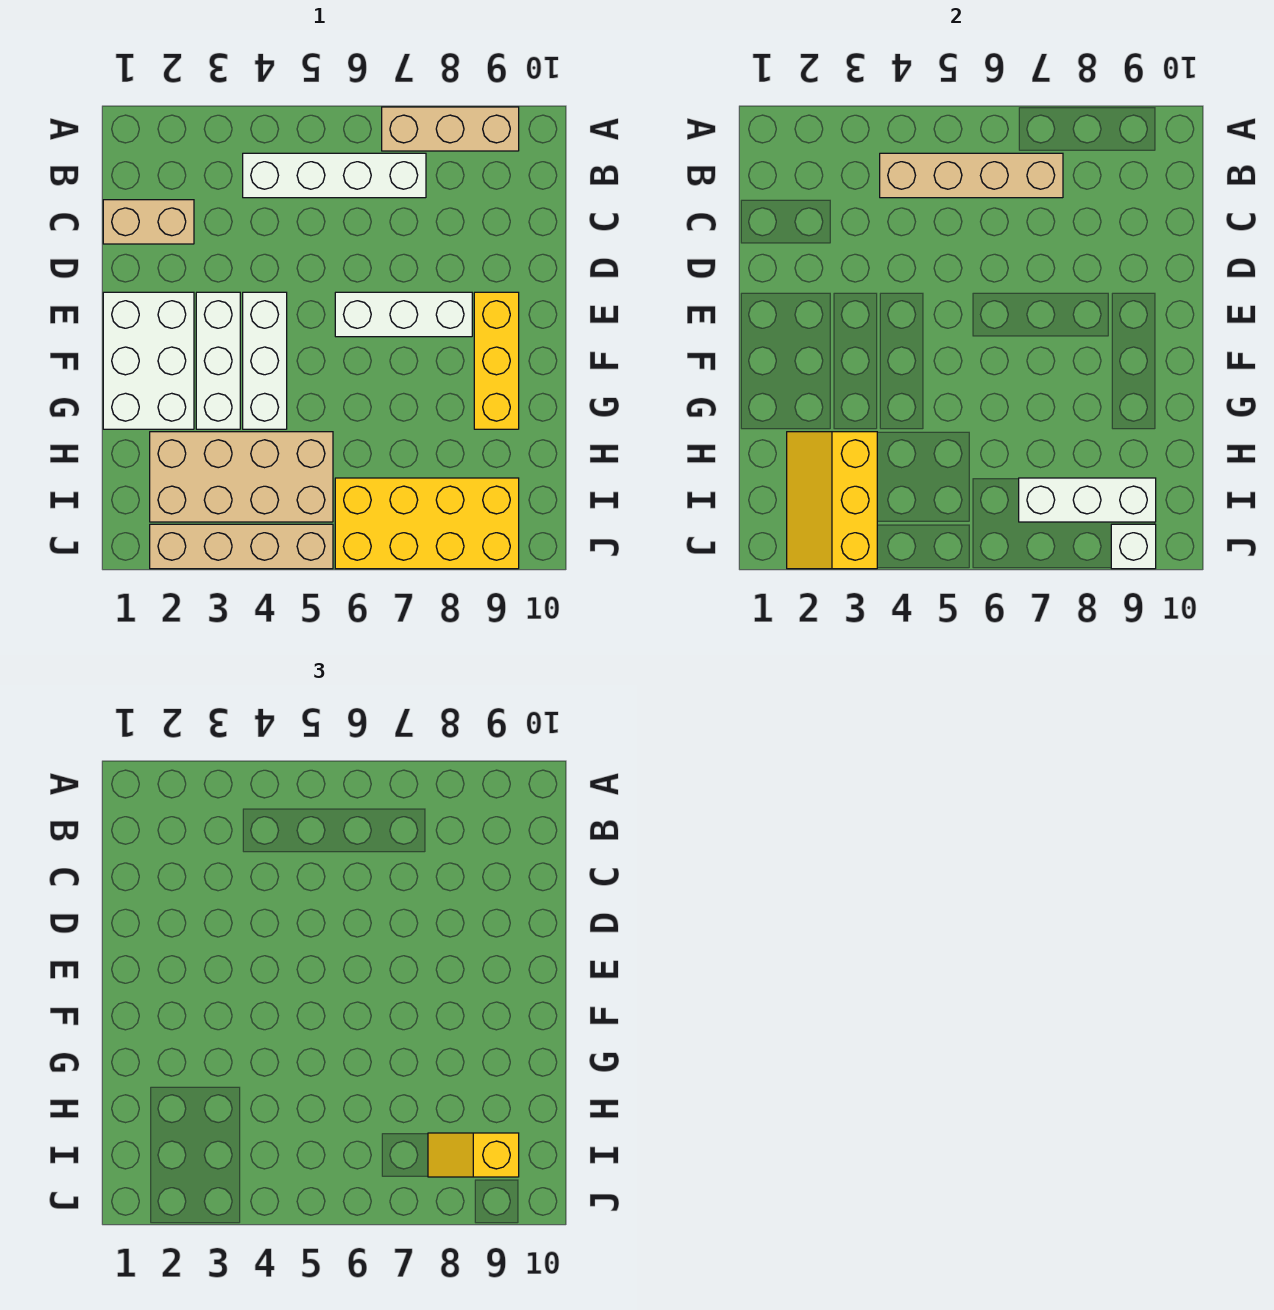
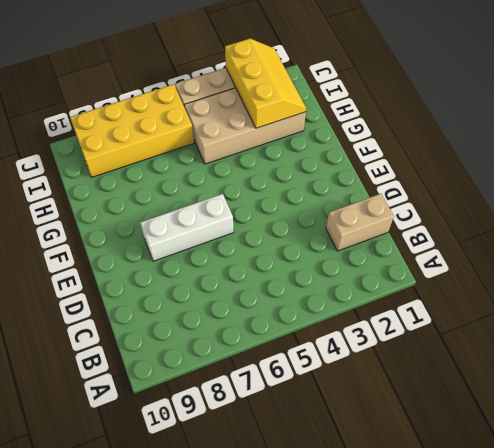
none -> tan brick A7:A9 level 1
none -> white brick B4:B7 level 1
none -> white brick E1:G2 level 1

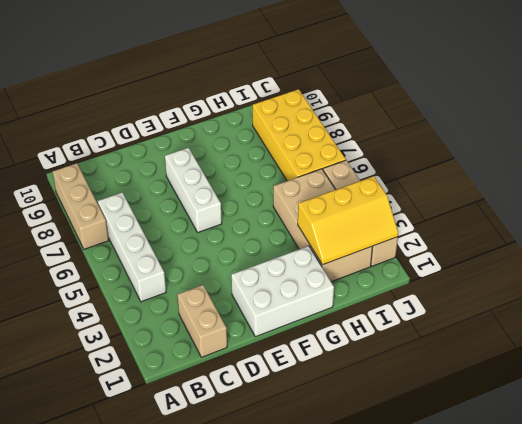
none -> white brick E3:G3 level 1
none -> white brick E4:G4 level 1
none -> yellow brick E9:G9 level 1

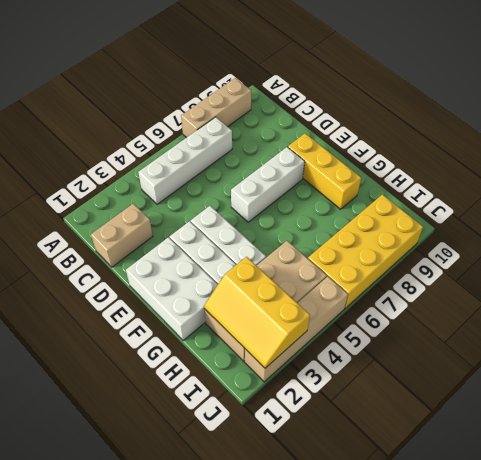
none -> tan brick B4:B7 level 2
none -> white brick I7:I9 level 2
none -> white brick J9 level 2

